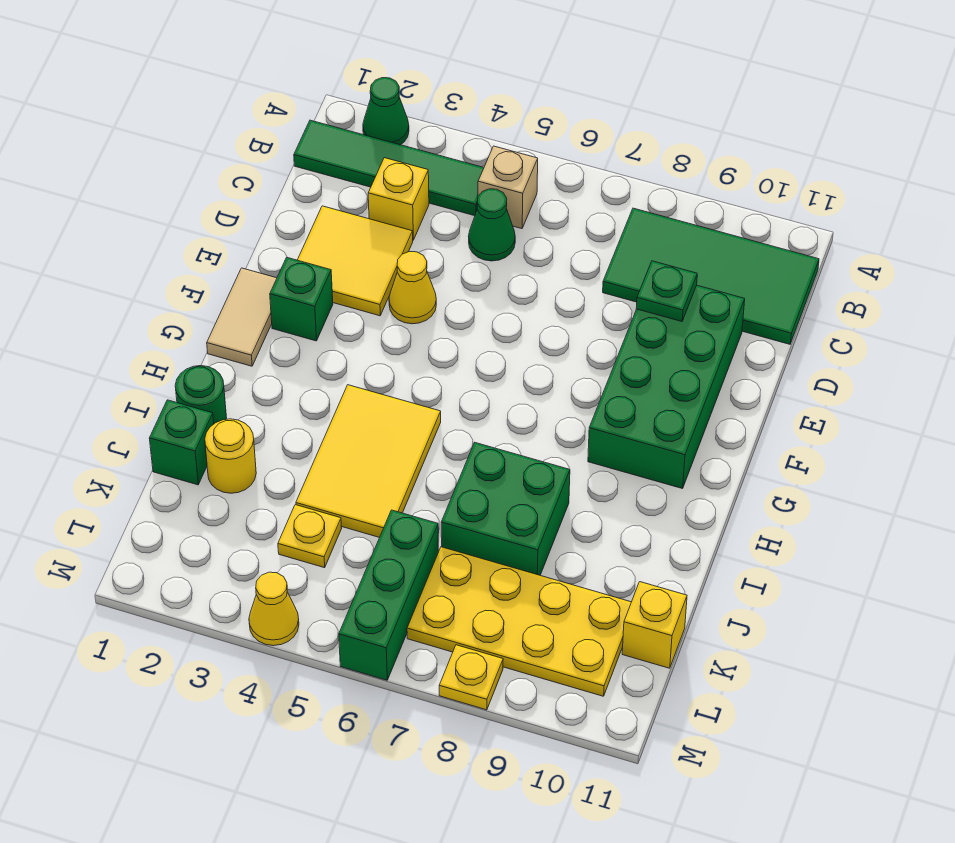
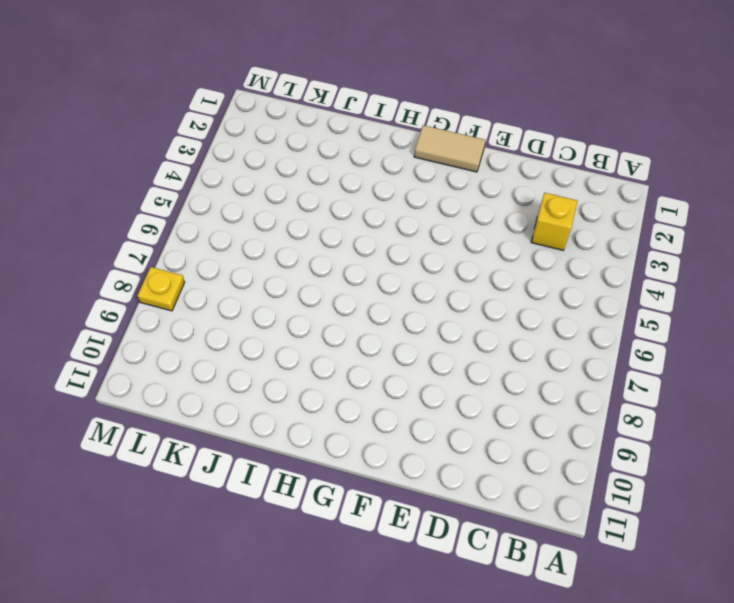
none -> green cone A2 level 1
none -> green tile B1:B4 level 1
none -> tan brick B5 level 1

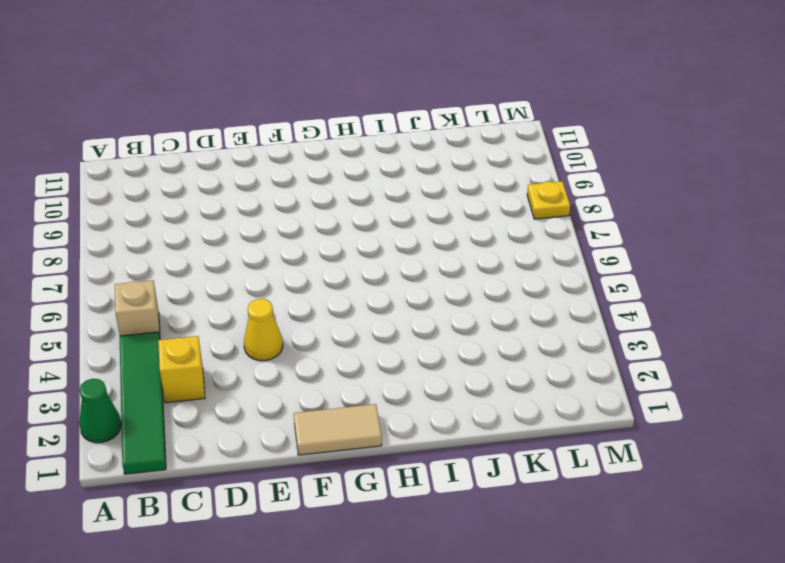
none -> green tile B8:C11 level 1
none -> green cone C5 level 1
none -> yellow tile D2:E3 level 1

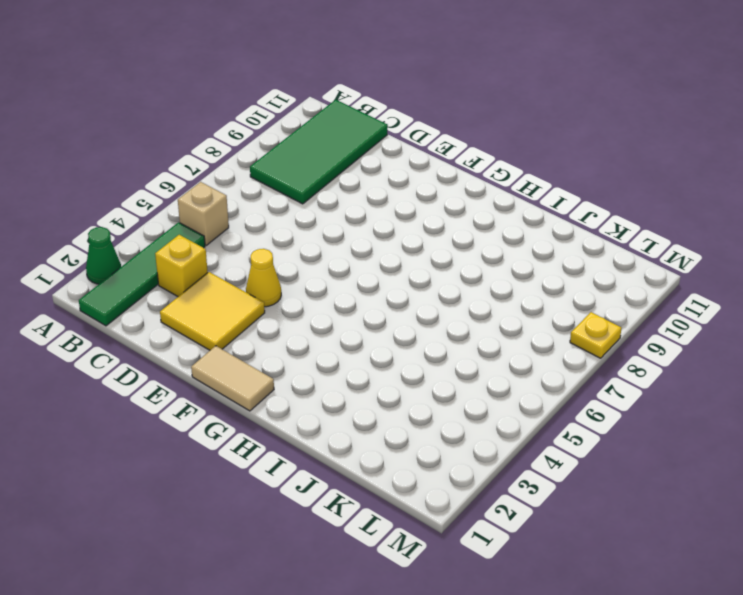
none -> green cone C5 level 1
none -> green brick D9:G10 level 1
none -> green brick F2 level 1

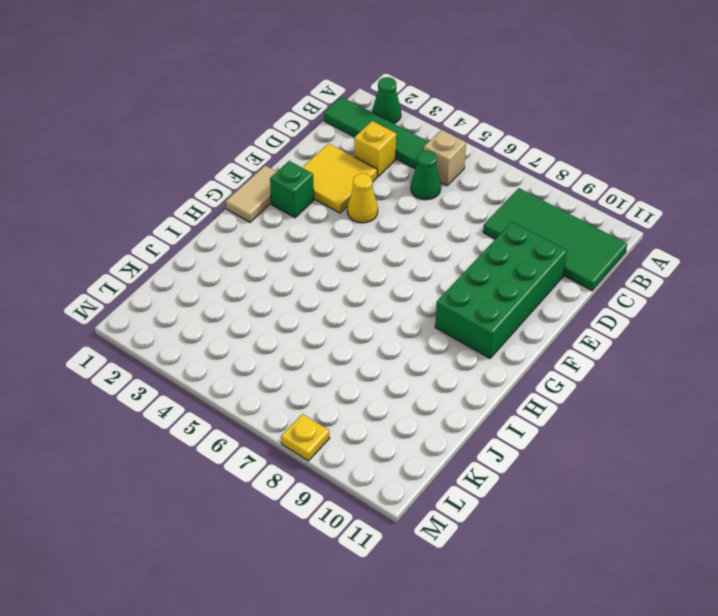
none -> yellow tile H4:J5 level 1
none -> green round brick I1 level 1
none -> green brick I7:J8 level 1

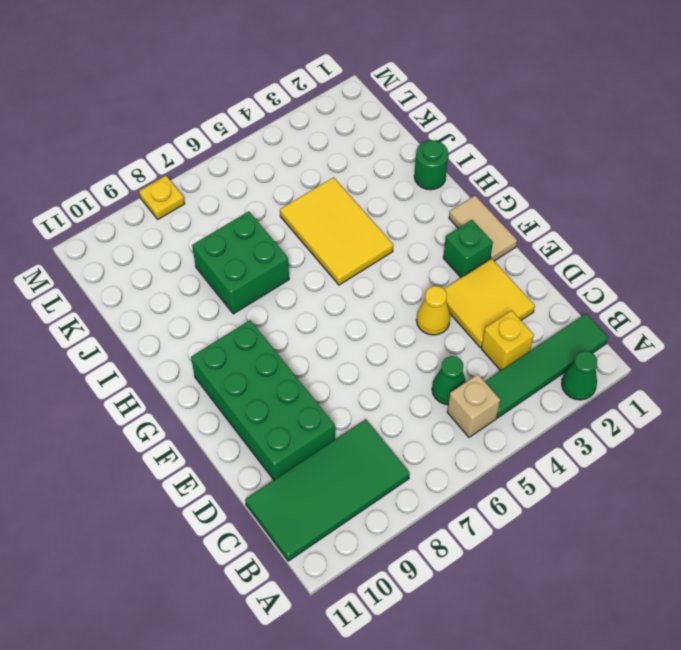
none -> green brick J1 level 1
none -> yellow round brick J2 level 1
none -> yellow plate K4 level 1

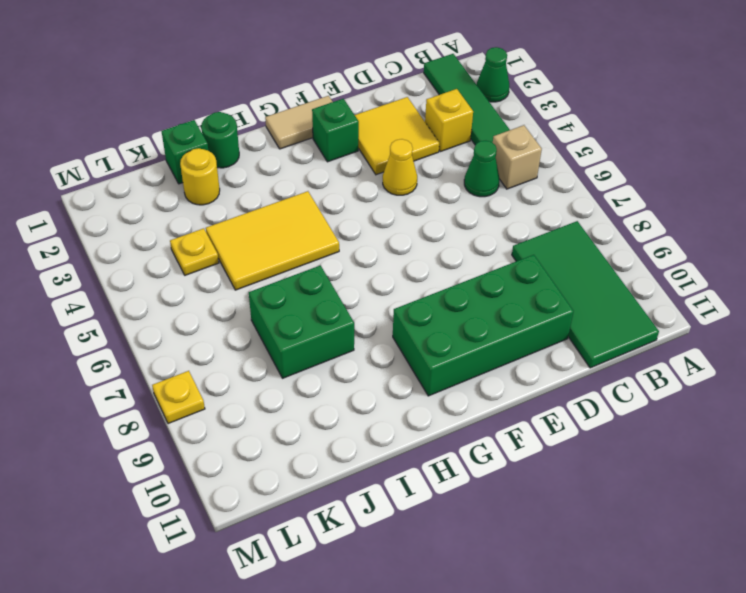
none -> green brick K6:M6 level 1
none -> yellow plate K7:L10 level 1
none -> yellow brick K11 level 1

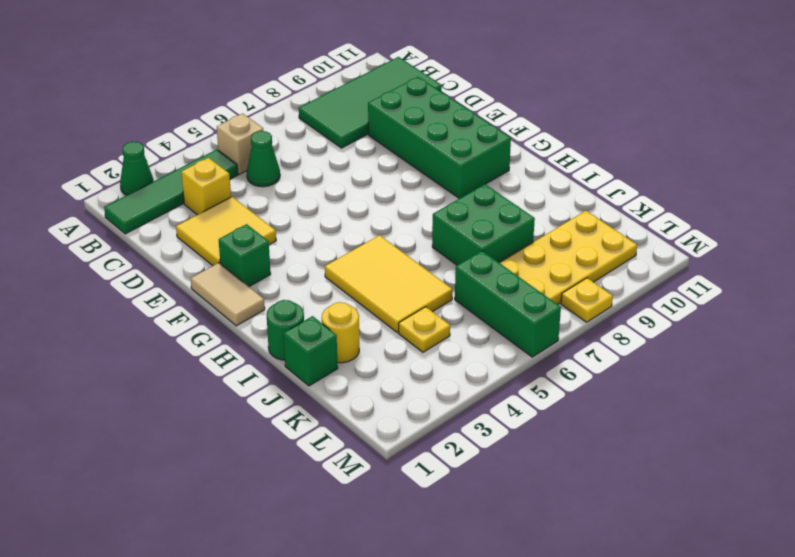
none -> yellow cone E4 level 1
none -> yellow brick K11 level 1
none -> yellow cone M4 level 1

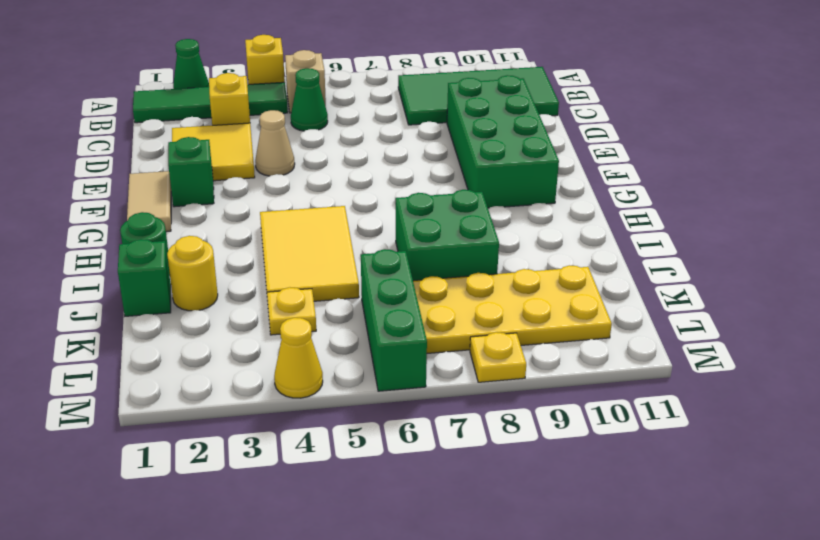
yellow brick A4 level 1 -> yellow brick K11 level 1
tan cone E4 level 1 -> yellow cone E4 level 1
none -> green plate D9 level 2

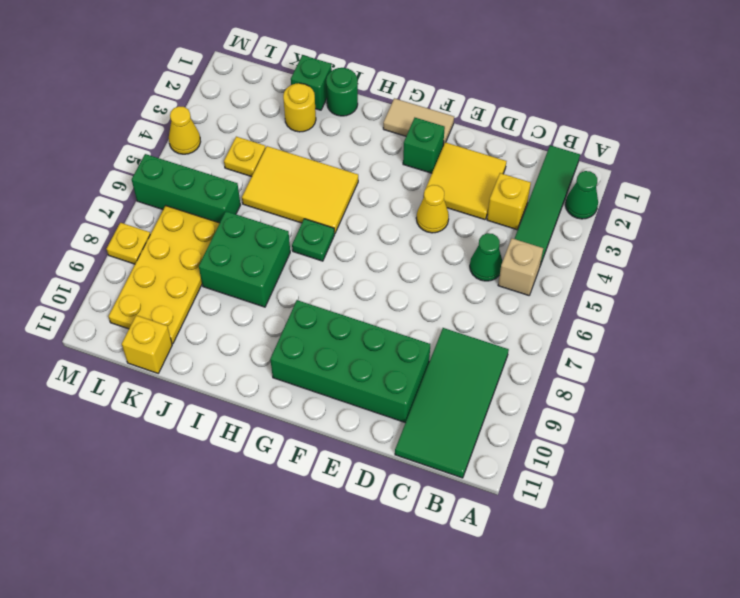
green plate H6 level 1 -> green plate D9 level 2

